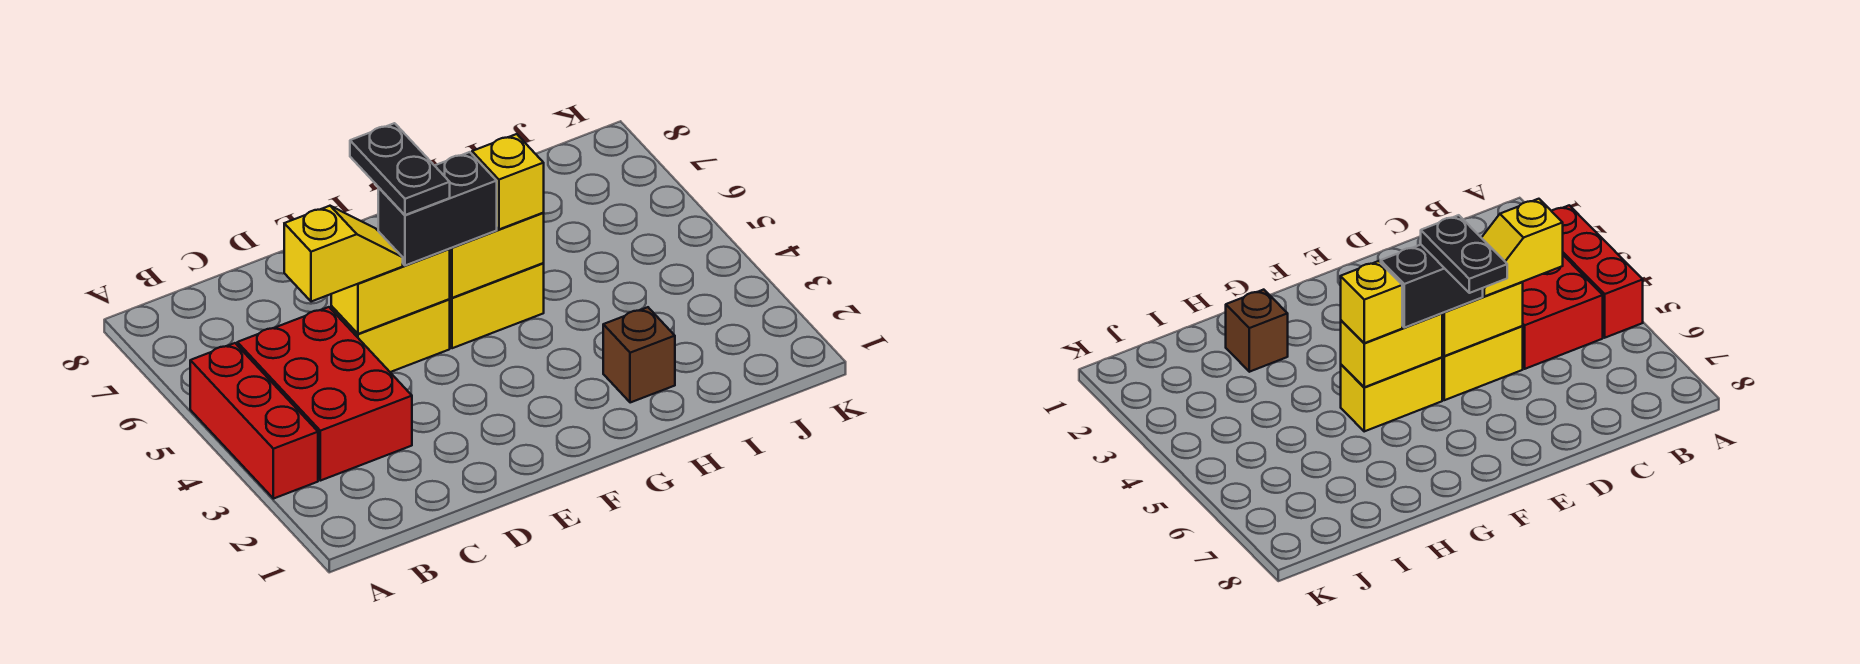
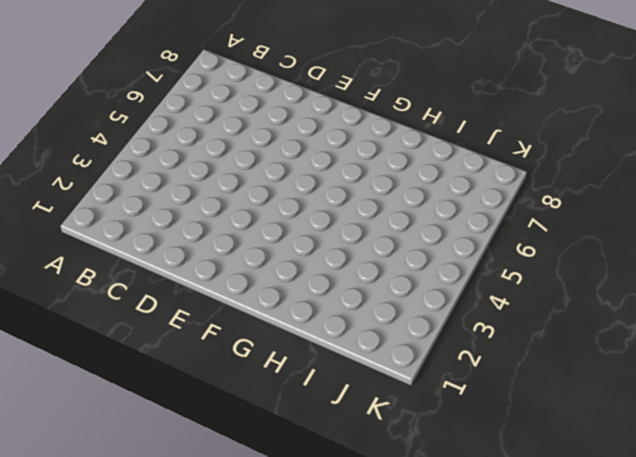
none -> red brick A3:A5 level 1
none -> red brick B3:C5 level 1

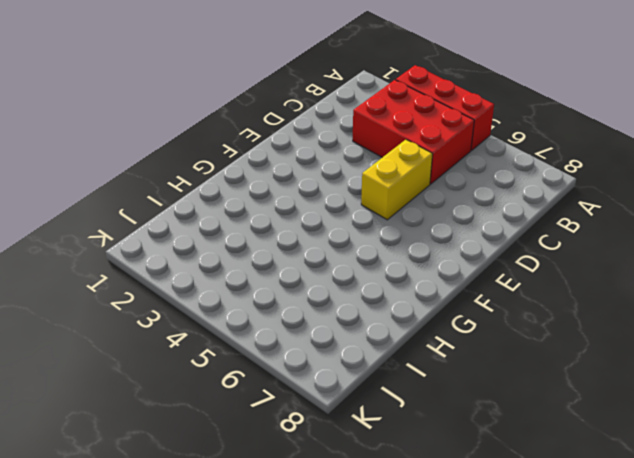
none -> yellow brick F5:G5 level 1
none -> brown brick H2 level 1

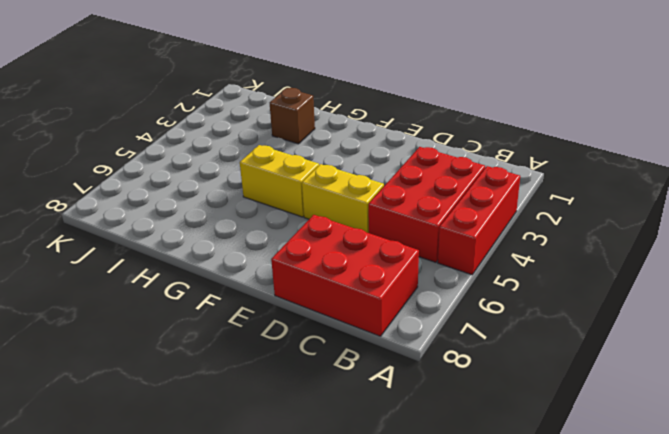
red brick B7:D8 level 1 -> none
none -> yellow brick D5:E5 level 2
none -> yellow brick F5:G5 level 2

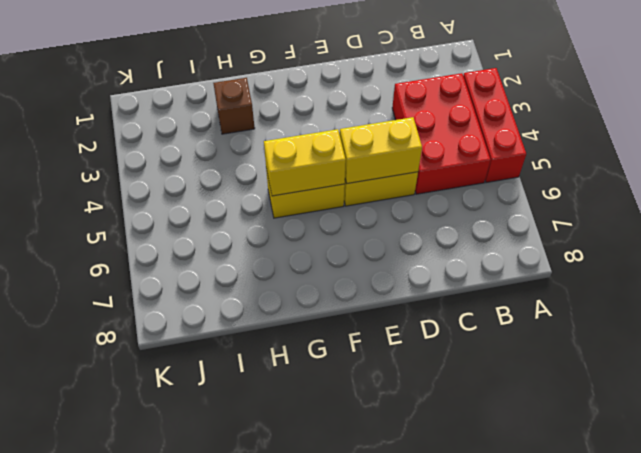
none -> yellow slope C5:D5 level 3 top C
none -> black brick E5:F5 level 3

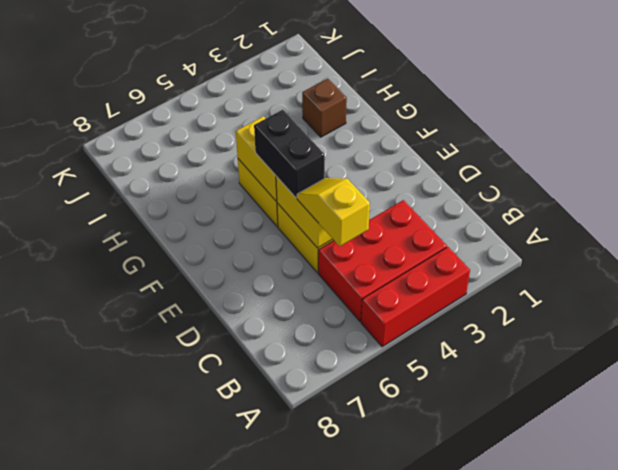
none -> yellow brick G5 level 3
none -> black plate E5:E6 level 4

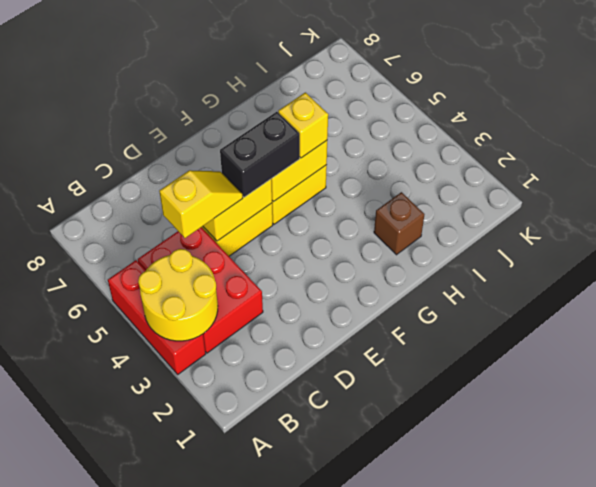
yellow round brick A3:B4 level 2 -> none
none -> black plate E5:E6 level 4

